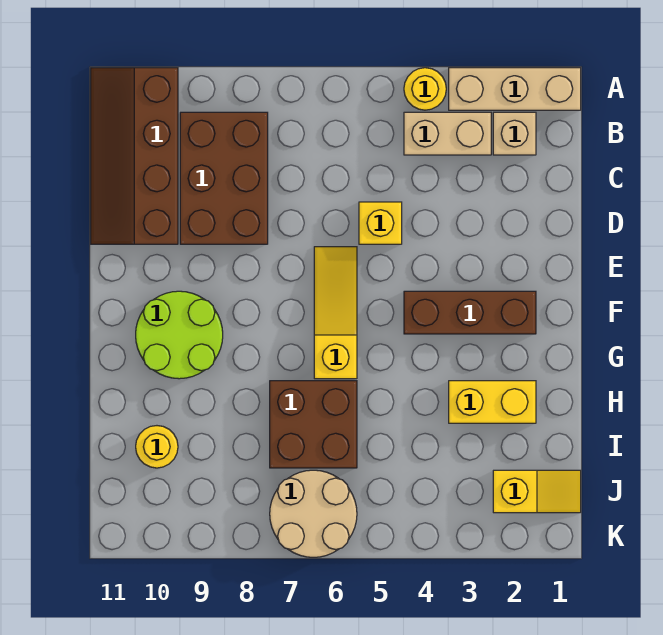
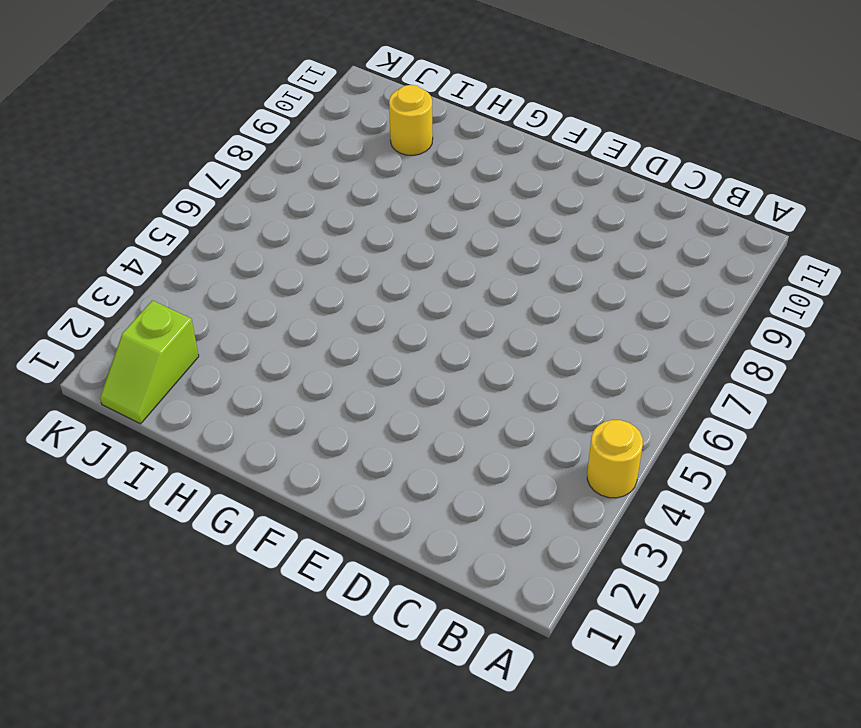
lime slope J1:J2 level 1 top 2 -> yellow slope J1:J2 level 1 top 2
none -> tan brick A1:A3 level 1
none -> brown slope A10:D11 level 1 top 10
none -> tan brick B2 level 1

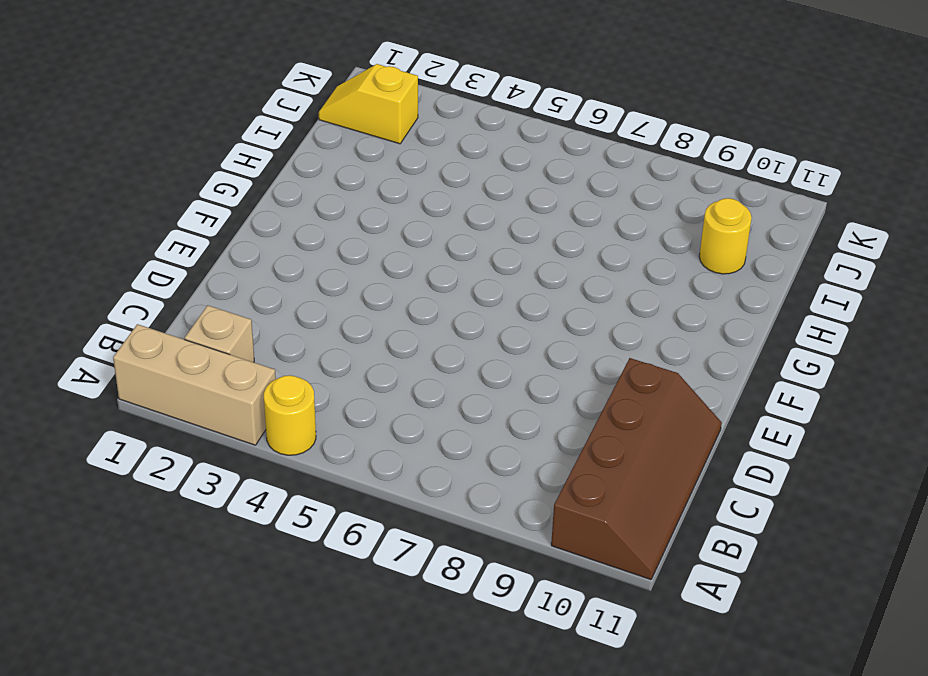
none -> tan brick B3:B4 level 1
none -> brown brick B8:D9 level 1
none -> yellow brick D5 level 1

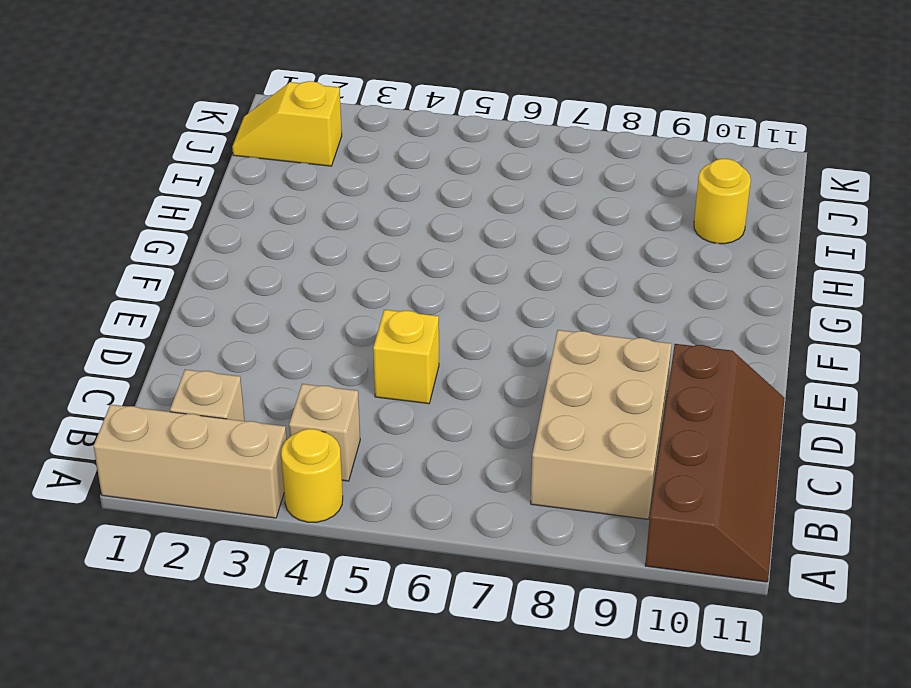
tan brick B4 level 1 -> tan brick B3:B4 level 1
tan brick B8:D9 level 1 -> brown brick B8:D9 level 1
none -> yellow slope E6:G6 level 1 top G
none -> brown brick F2:F4 level 1
none -> lime round brick F9:G10 level 1

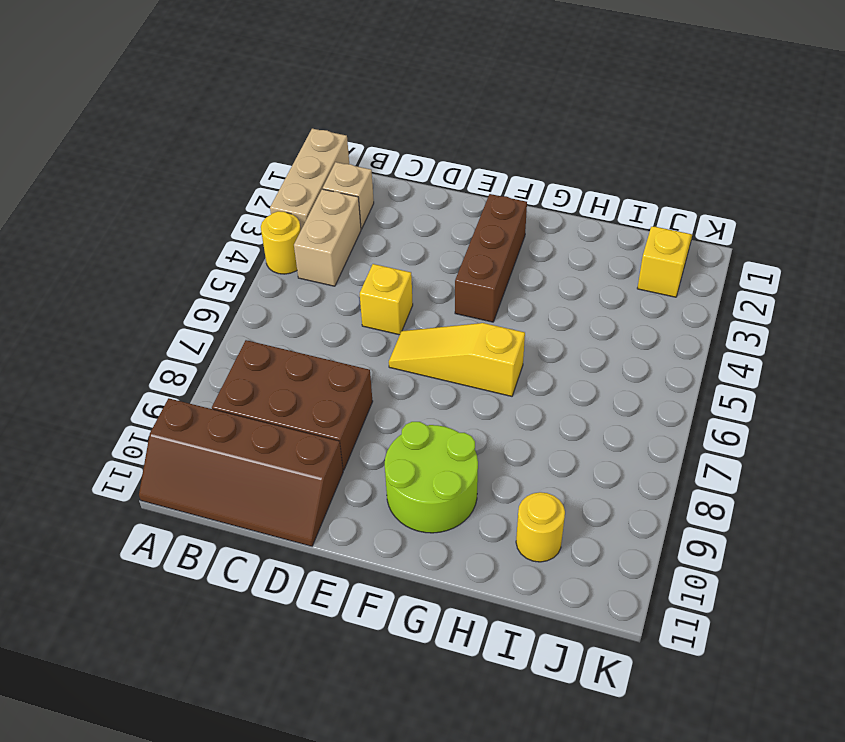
none -> yellow brick H2:H3 level 1
none -> brown brick H6:I7 level 1
none -> tan round brick J6:K7 level 1

